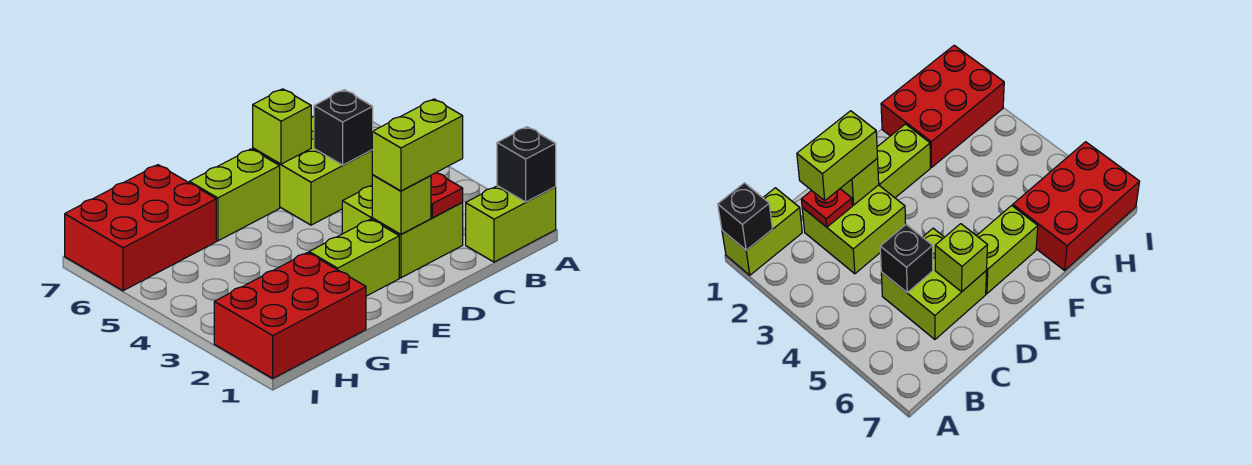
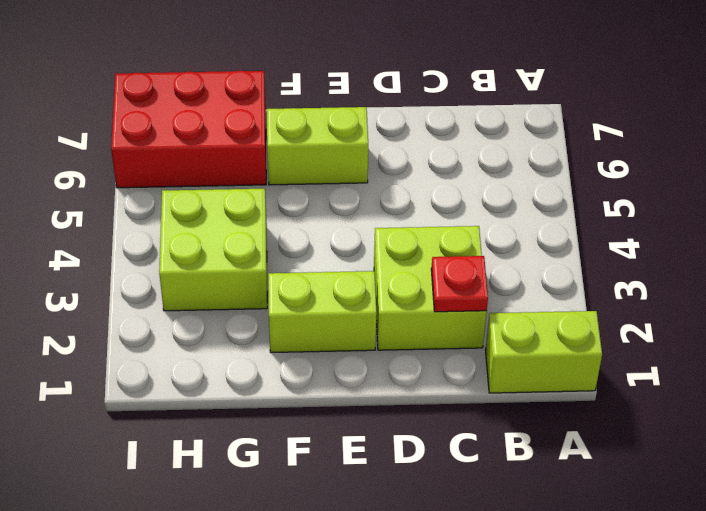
lime brick G3:H4 level 1 -> lime brick C5:D6 level 1
none -> red brick G1:I2 level 1
none -> black brick A1 level 2
none -> black brick C5 level 2

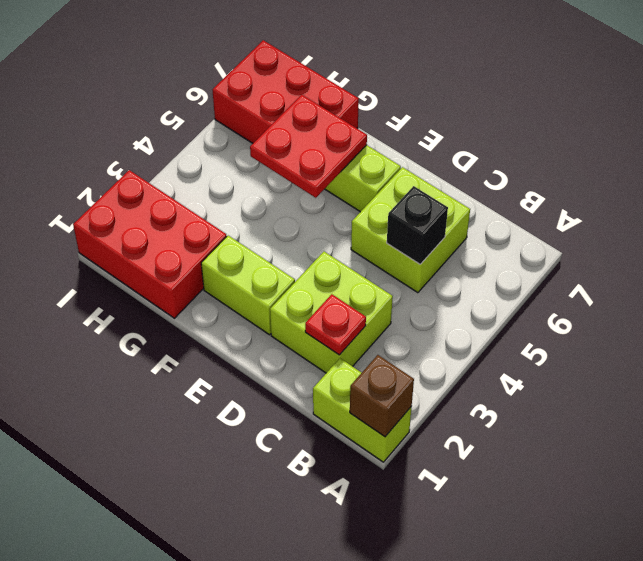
brown brick A1 level 2 -> black brick A1 level 2
red plate F5:G6 level 2 -> none
none -> lime brick D2 level 2
none -> lime brick D6 level 2
none -> lime brick C2:D2 level 3

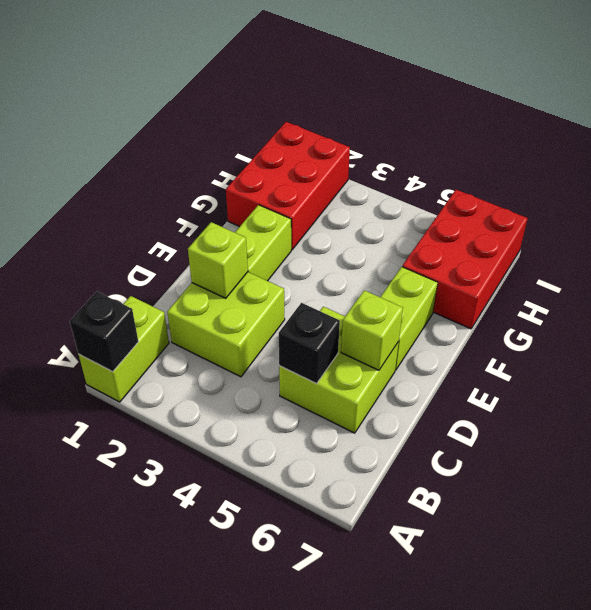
none -> red plate C2 level 2
none -> lime brick C2:D2 level 3

